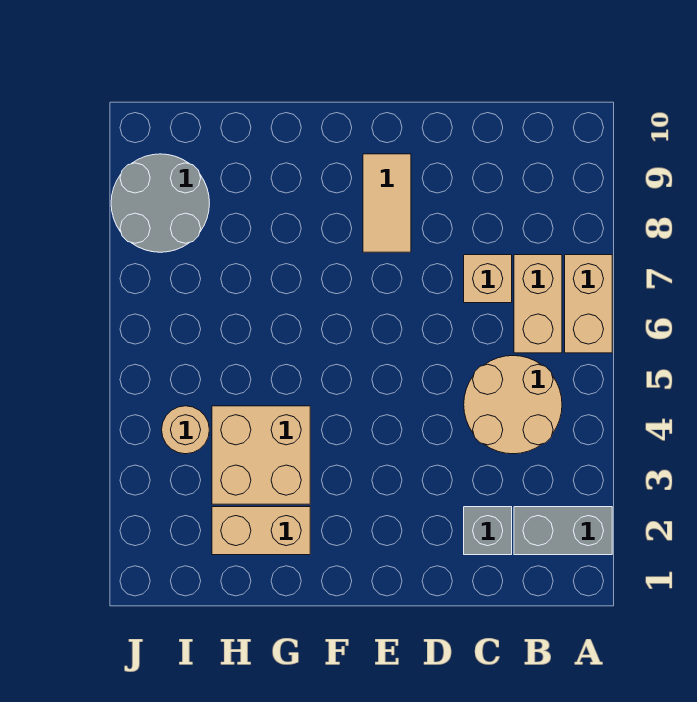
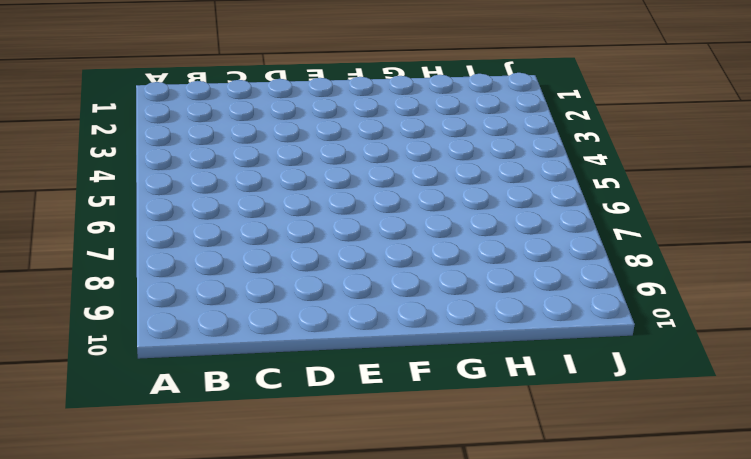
none -> grey brick A2:B2 level 1
none -> tan brick A6:A7 level 1

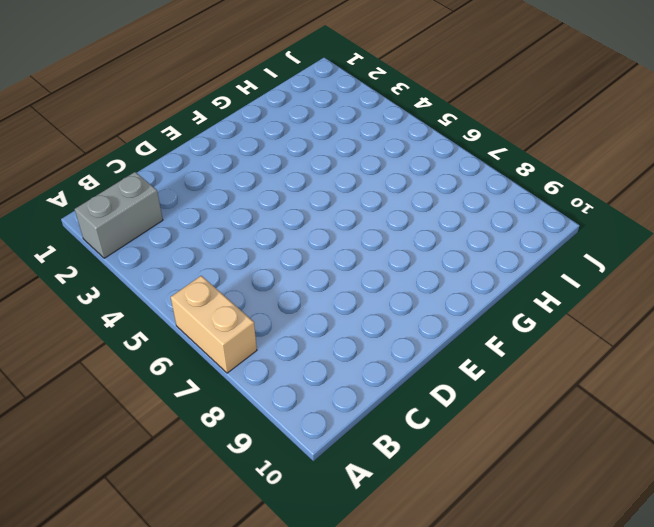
none -> tan round brick B4:C5 level 1
none -> tan brick B6:B7 level 1

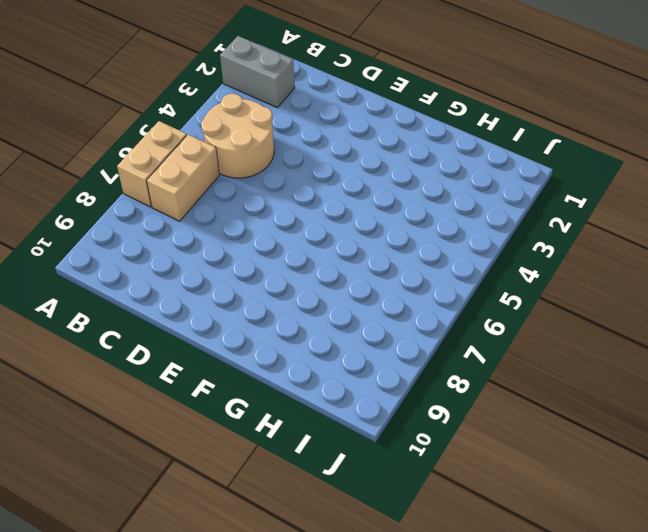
none -> grey brick C2 level 1
none -> tan brick C7 level 1

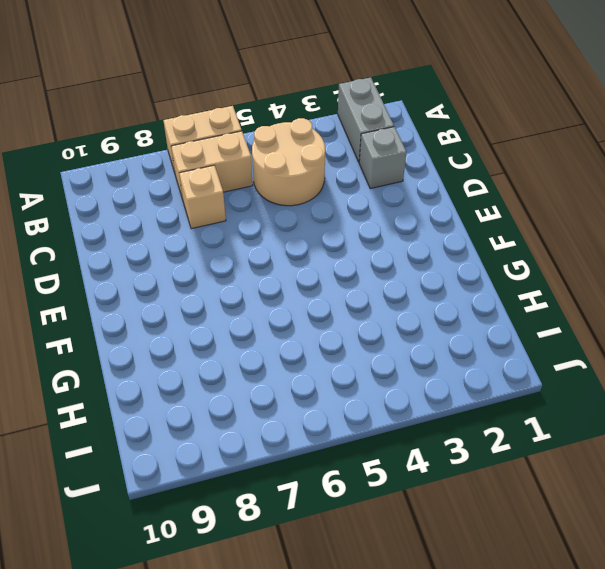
none -> tan tile E8:E9 level 1
none -> tan brick G2:H2 level 1

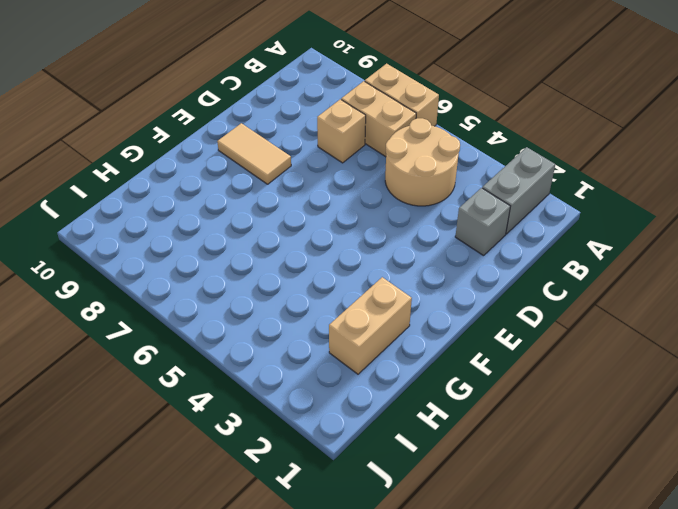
none -> tan brick G3:H4 level 1
none -> tan round brick I4 level 1

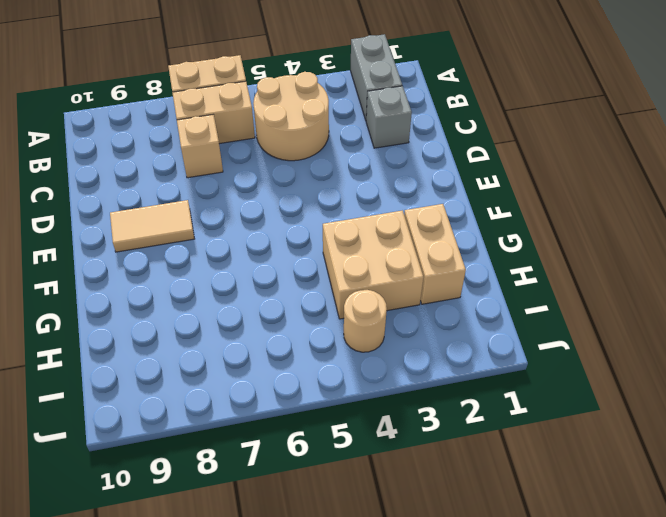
none -> grey round brick I8:J9 level 1

